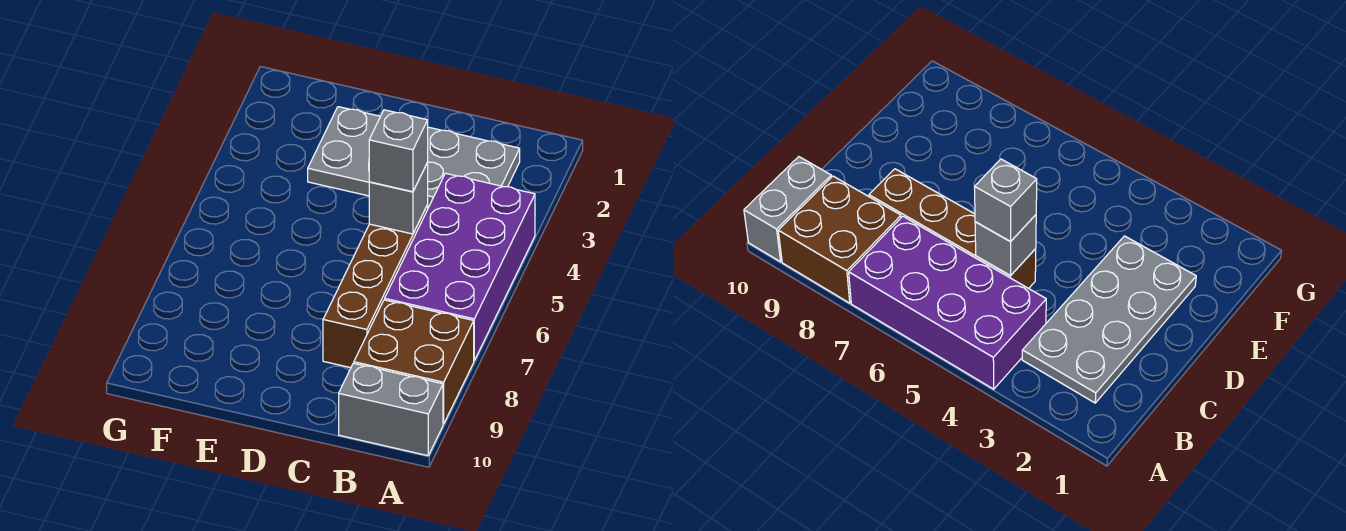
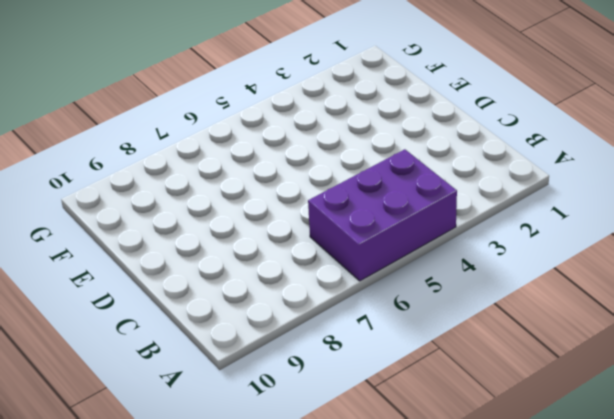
purple brick A4:B6 level 1 -> purple brick A4:B7 level 1
none -> brown brick A8:B9 level 1
none -> grey brick A10:B10 level 1

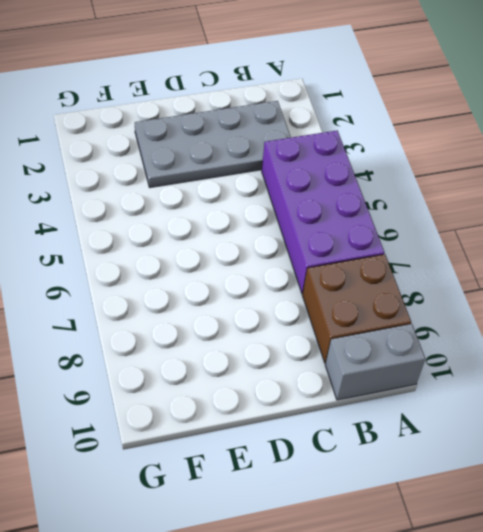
none -> brown brick C5:C8 level 1
none -> grey brick C5 level 2

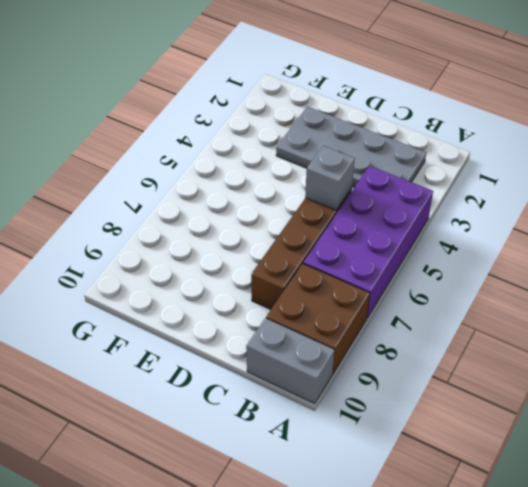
none -> grey brick C5 level 3

